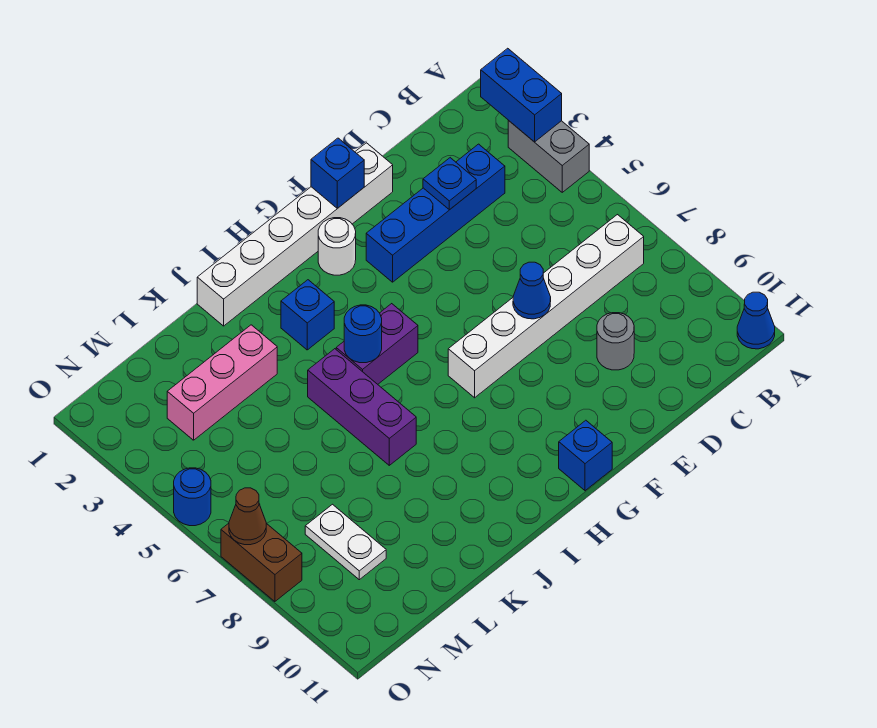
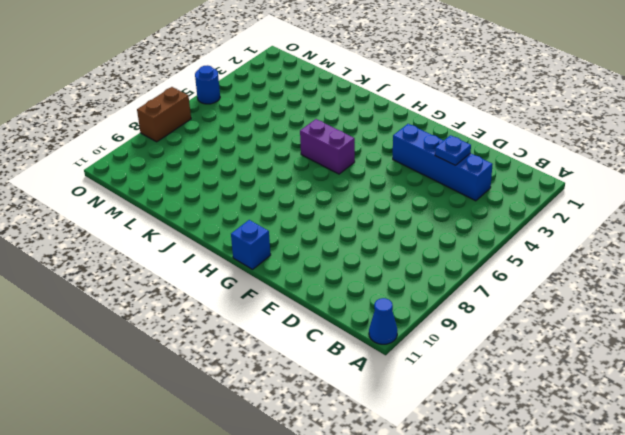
none -> grey brick A3:A4 level 1
none -> white brick B7:G7 level 1
none -> grey round brick D9 level 1

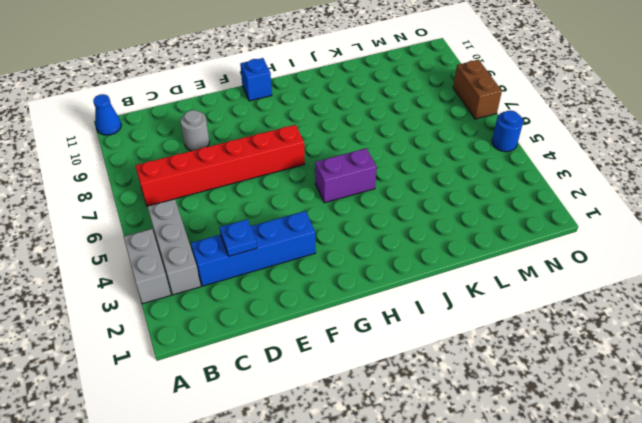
grey brick B3:B5 level 1 -> none
red brick B7:G7 level 1 -> white brick B7:G7 level 1
none -> white brick E1:J1 level 1
none -> white round brick G2 level 1
none -> blue brick I3 level 1

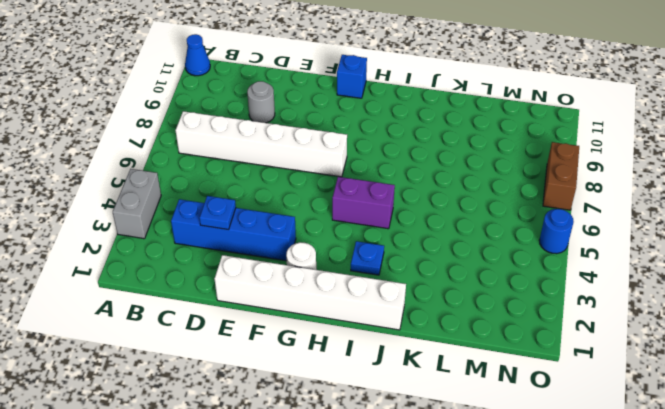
blue plate I3 level 1 -> blue brick I3 level 1
none -> purple brick J5:J7 level 1
none -> pink brick K3:M3 level 1
none -> white plate M8:M9 level 1

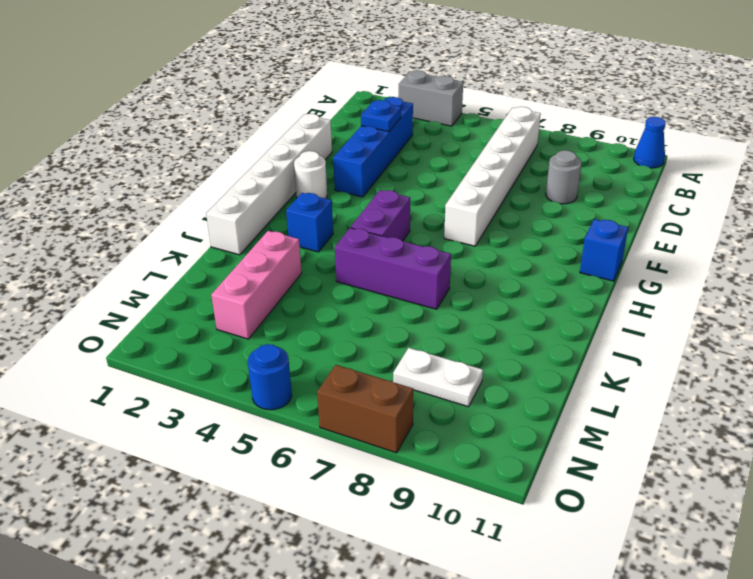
none -> blue brick A2:A3 level 2
none -> blue cone E7 level 2
none -> blue brick F1 level 2

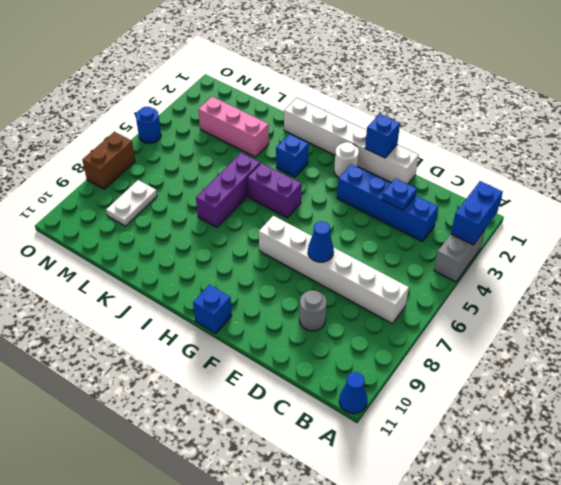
none -> blue round brick I5 level 2
none -> brown cone O7 level 2

